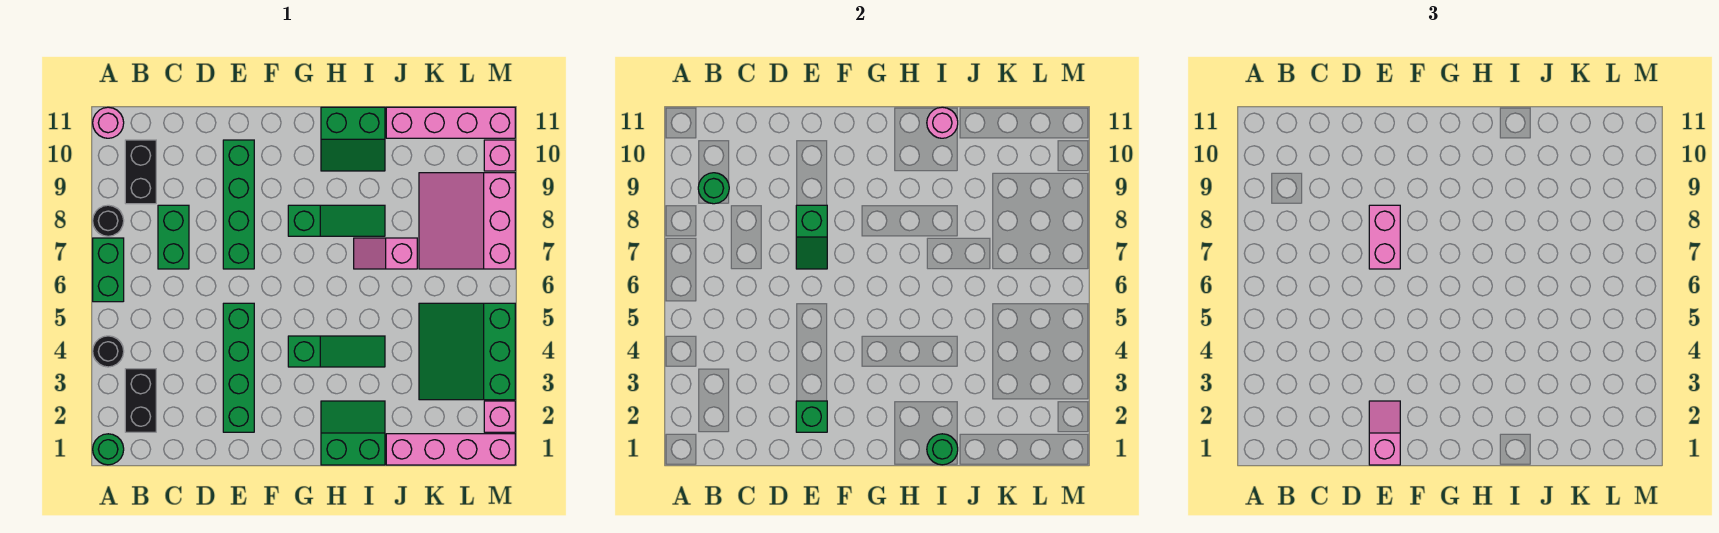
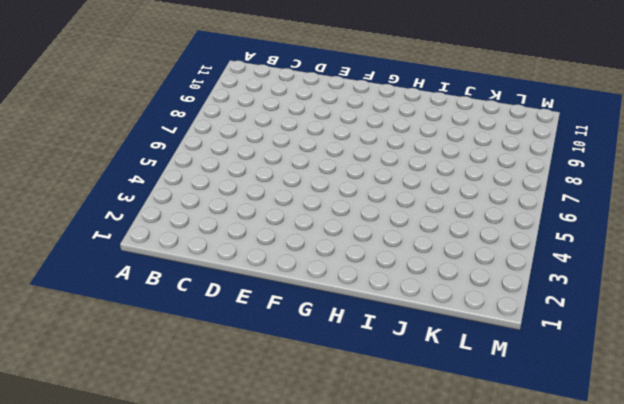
none -> green round brick A1 level 1
none -> black round brick A4 level 1
none -> green brick A6:A7 level 1

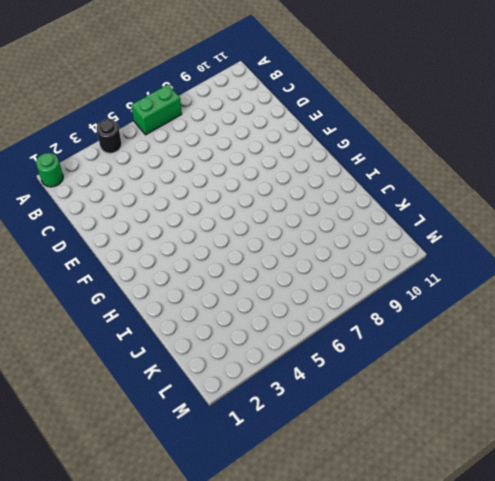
none -> black round brick A8 level 1
none -> pink round brick A11 level 1
none -> black brick B2:B3 level 1

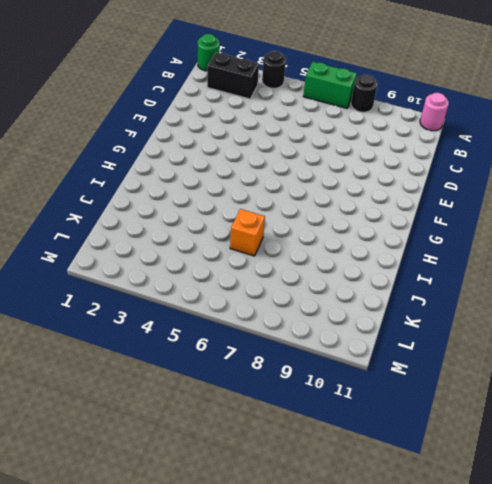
orange brick J6 level 1 -> none
none -> black brick B9:B10 level 1
none -> green brick C7:C8 level 1
none -> green brick E2:E5 level 1

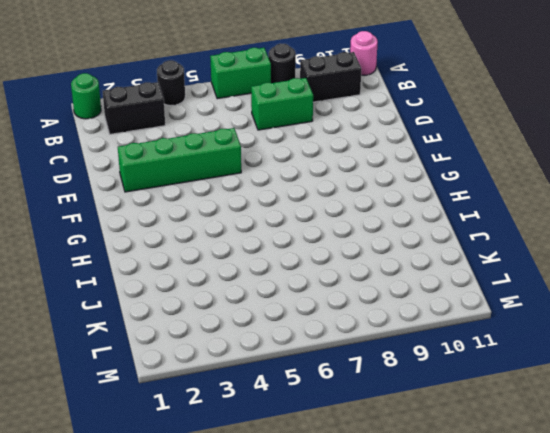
none -> green brick E7:E10 level 1
none -> green slope G4:I4 level 1 top G
none -> green slope G8:I8 level 1 top G

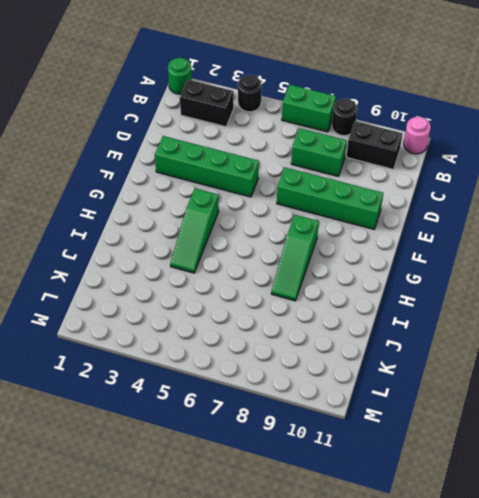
none -> green slope H1:I2 level 1 top 1
none -> green slope H10:I11 level 1 top 11
none -> pink slope I7:J7 level 1 top J

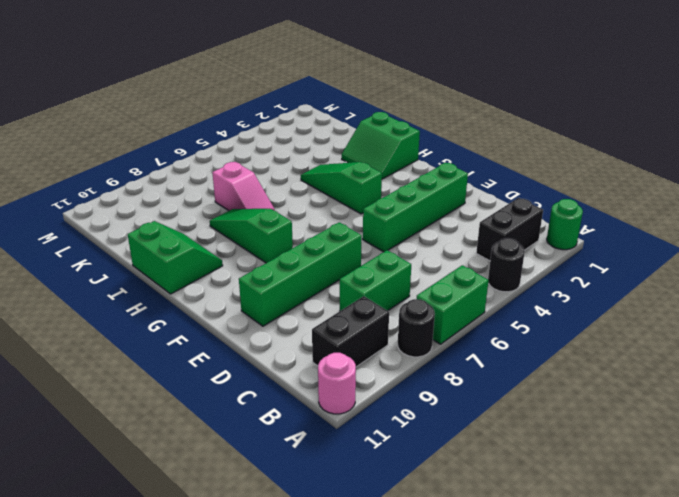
none -> pink brick J1:M1 level 1
none -> pink brick J11:M11 level 1
none -> green slope K3:M5 level 1 top M

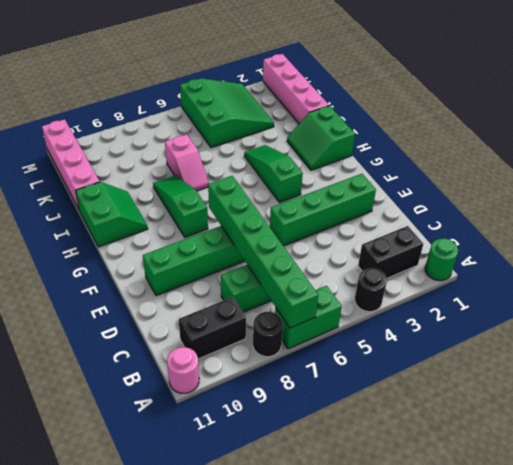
green brick A7:F7 level 2 -> green slope E7:E8 level 2 top 8
green slope K3:M5 level 1 top 5 -> green slope K3:M5 level 1 top M
none -> pink slope K7:M9 level 1 top M
none -> pink brick M2 level 1
none -> pink brick M10 level 1

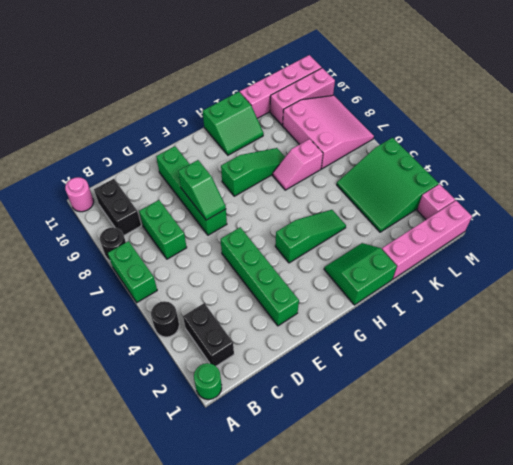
pink slope K7:M9 level 1 top K -> pink slope K7:M9 level 1 top M
pink brick K10:M10 level 1 -> pink brick M10 level 1
none -> green round brick B9 level 2
none -> green brick E2 level 2
none -> green round brick I1 level 2

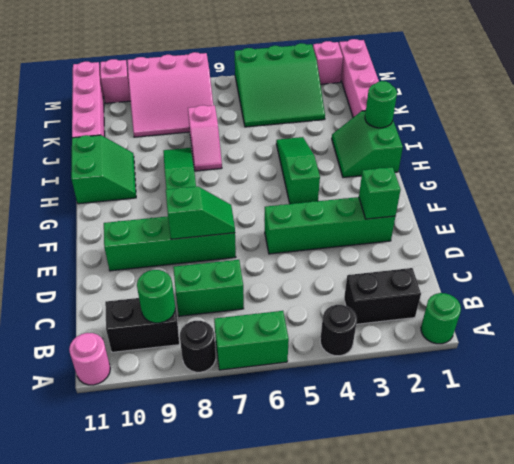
none -> pink round brick I11 level 2
none -> pink slope E1:E2 level 3 top 1
none -> pink brick E7:E8 level 3

